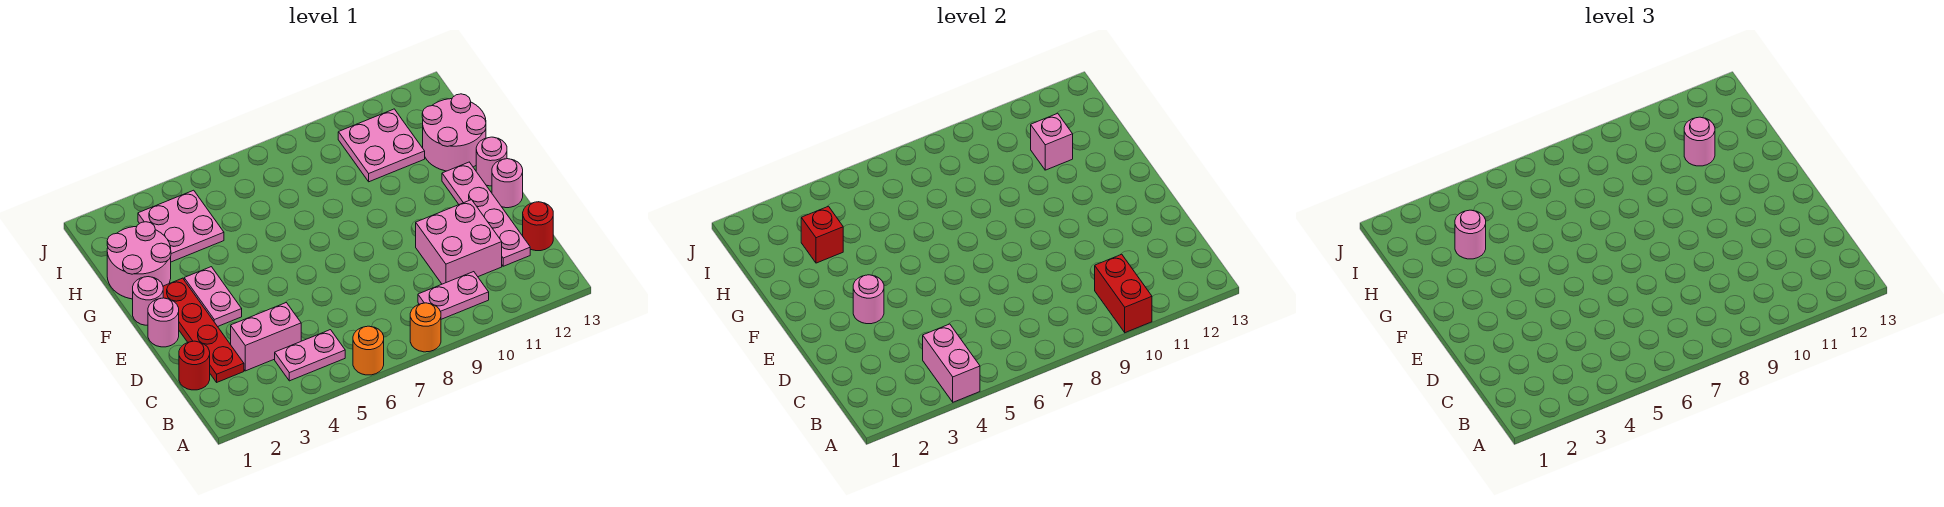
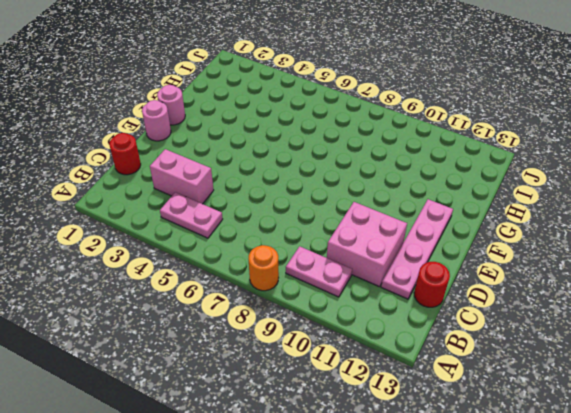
none -> orange round brick A6 level 1
none -> red plate C2:F2 level 1
none -> pink plate E3:F3 level 1

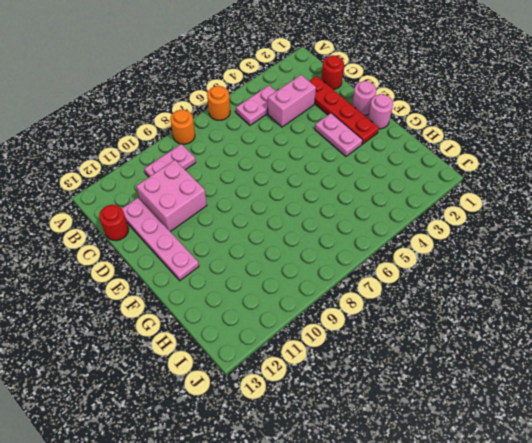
none -> pink round brick E13 level 1
none -> pink round brick F13 level 1
none -> pink round brick G1:H2 level 1

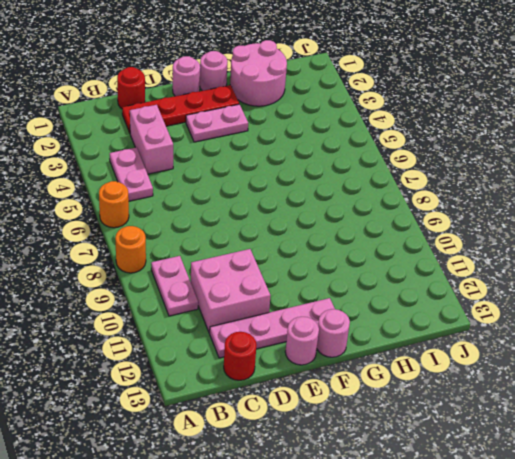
none -> pink round brick G12:H13 level 1
none -> pink plate H3:I4 level 1
none -> pink plate H10:I11 level 1

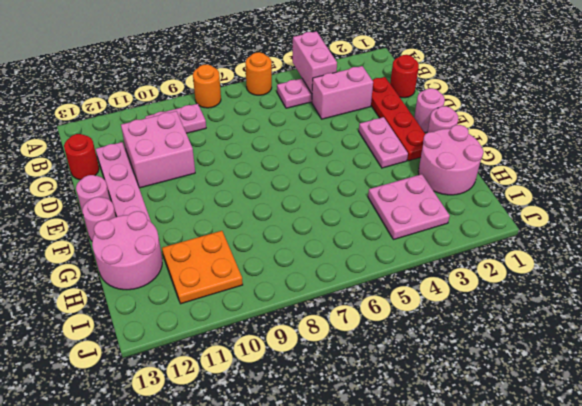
orange plate H10:I11 level 1 -> pink plate H10:I11 level 1
none -> red brick A10:B10 level 2
none -> pink round brick E3 level 2
none -> red brick H3 level 2

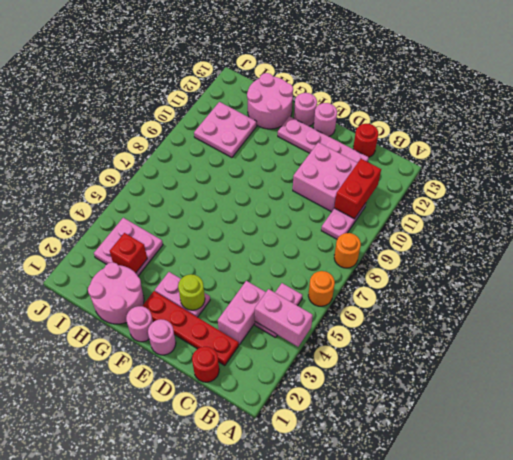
red brick B10:B11 level 2 -> red brick A10:B10 level 2
lime round brick E3 level 2 -> pink round brick E3 level 2
none -> pink brick H11 level 2
none -> pink round brick H3 level 3
none -> pink round brick H11 level 3

